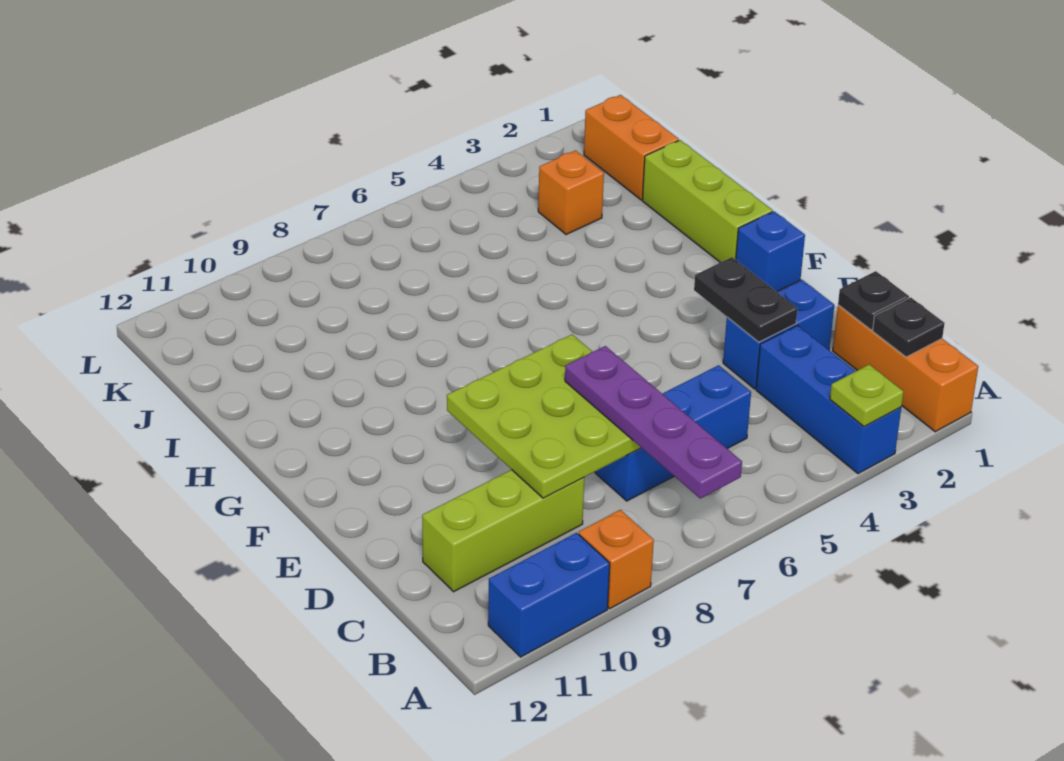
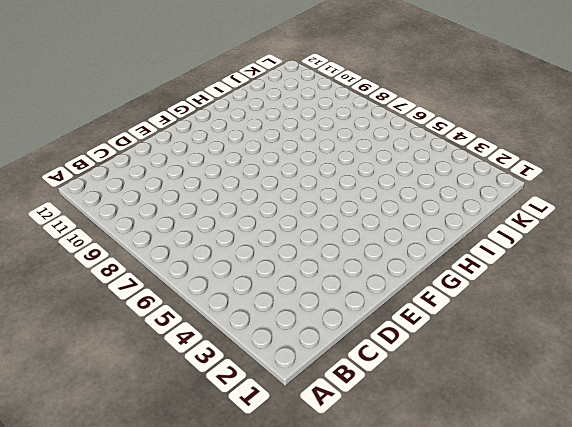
none -> orange brick A1:C1 level 1
none -> blue brick A3:C3 level 1
none -> orange brick A9 level 1

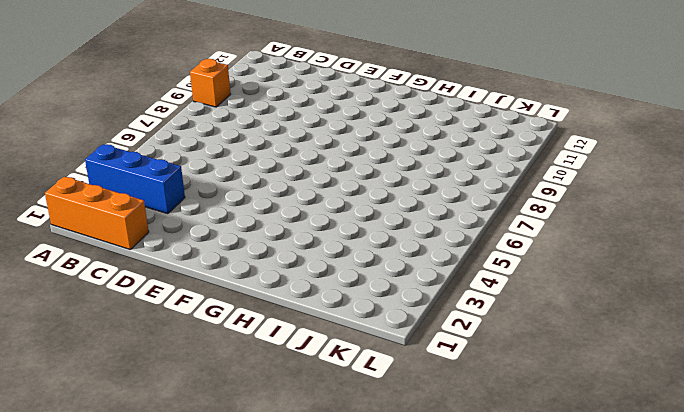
none -> blue brick A10:A11 level 1
none -> blue brick C5:C7 level 1
none -> lime brick C9:C11 level 1

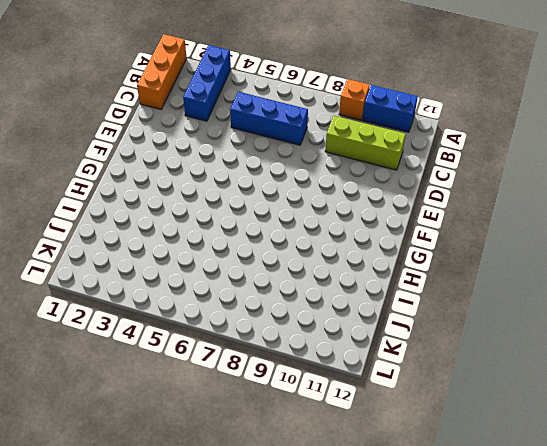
none -> blue brick D2:D3 level 1
none -> blue brick F1 level 1
none -> lime brick G1:I1 level 1

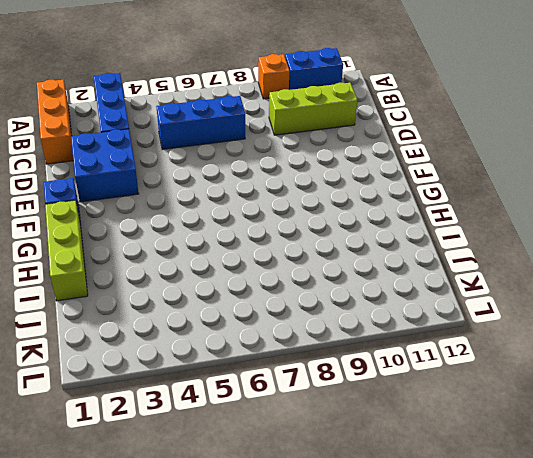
blue brick D2:E3 level 1 -> blue brick D2:D3 level 1
none -> orange brick J1:K1 level 1
none -> orange brick J3 level 1
none -> lime plate A3 level 2

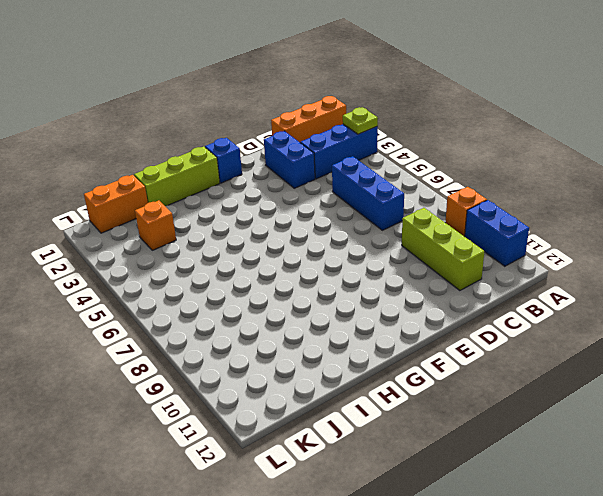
none -> black plate B1 level 2
none -> black plate C1 level 2
none -> lime plate C7:E9 level 2

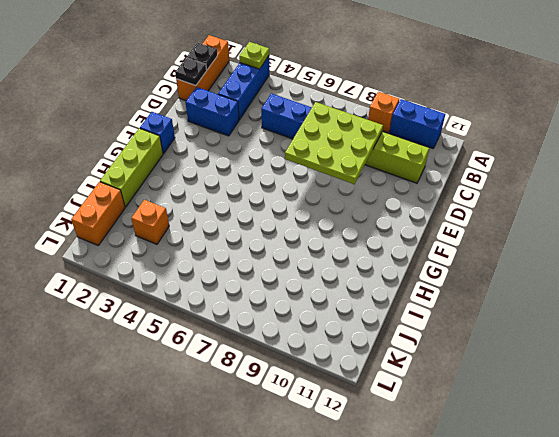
none -> black plate D3:E3 level 2
none -> purple plate A7:D7 level 3

